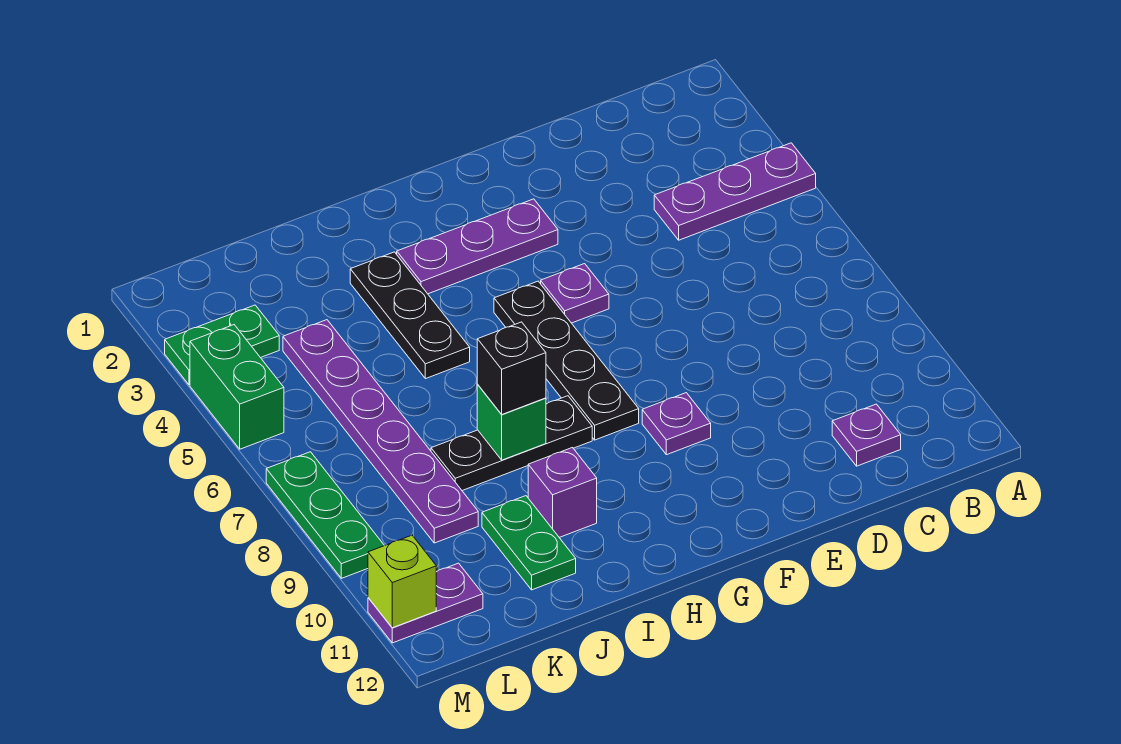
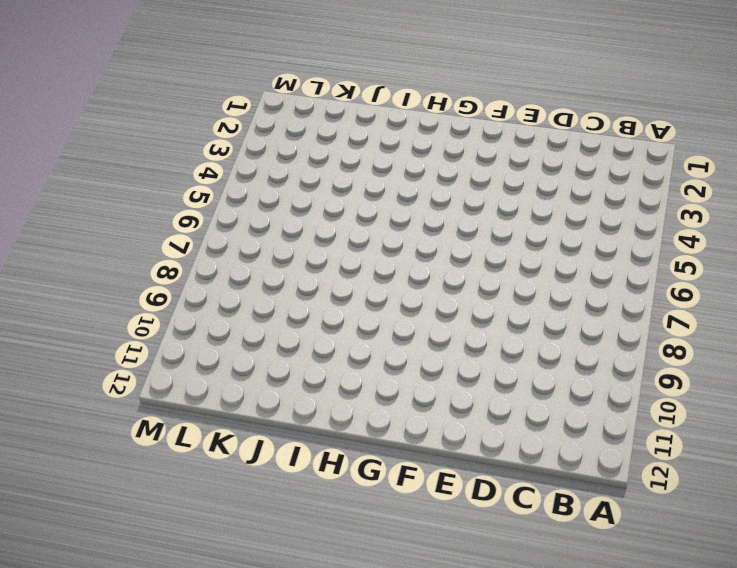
none -> purple plate A4:C4 level 1
none -> purple plate C11 level 1
none -> purple plate F3:H3 level 1

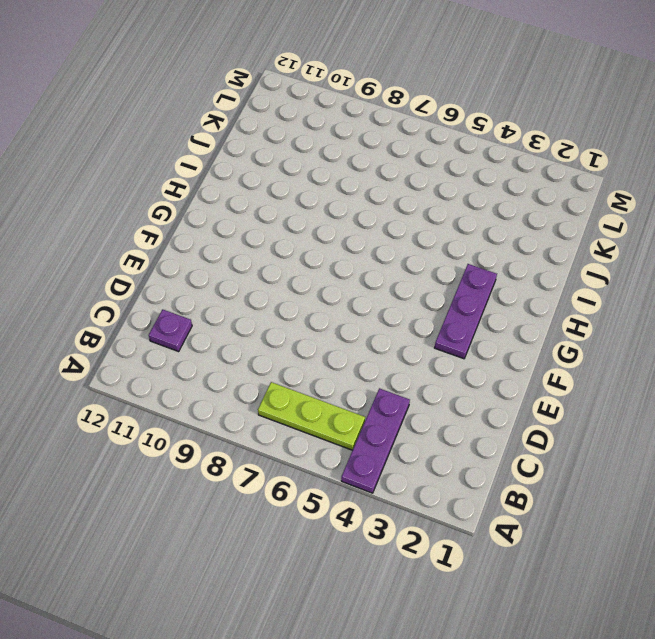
lime plate B5:B7 level 1 -> none
none -> purple plate F5 level 1
none -> purple plate F9 level 1
none -> black plate G5:G8 level 1

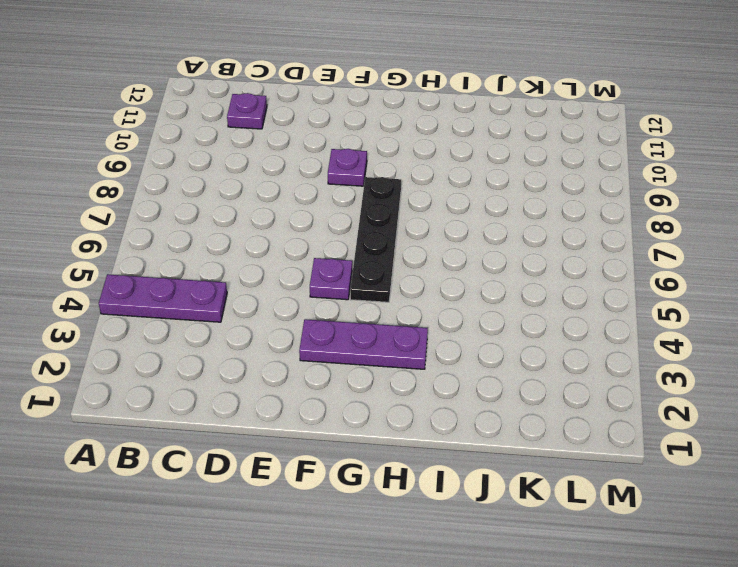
none -> black plate H8:J8 level 1
none -> black plate I3:I5 level 1
none -> purple brick I10 level 1

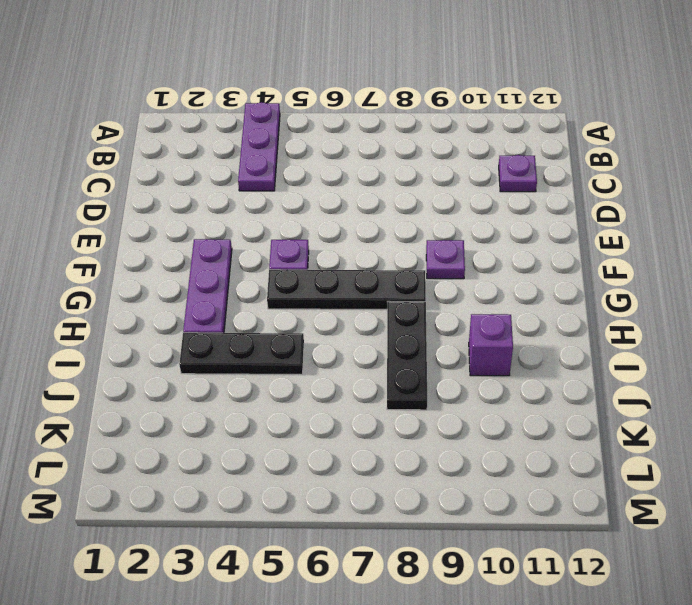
none -> green plate J10:J11 level 1
none -> purple plate K4:K9 level 1
none -> green plate L3:M3 level 1

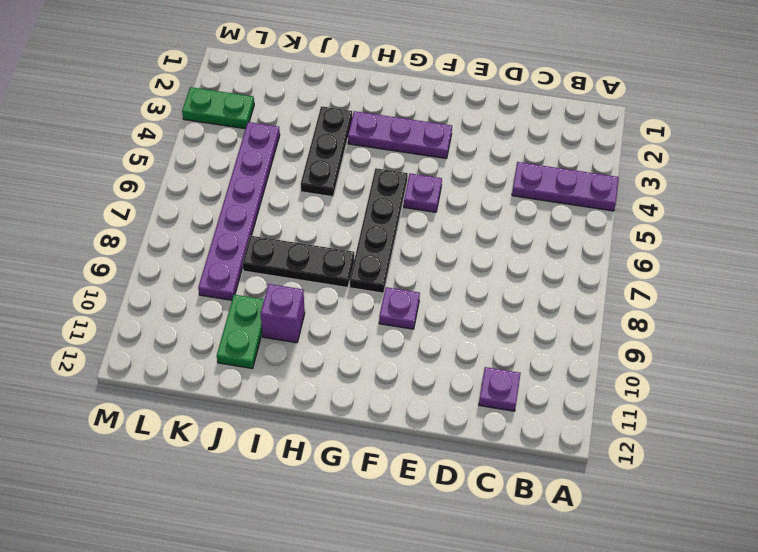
none -> purple plate L11:M11 level 1
none -> green brick M4:M5 level 1
none -> green plate M7:M9 level 1

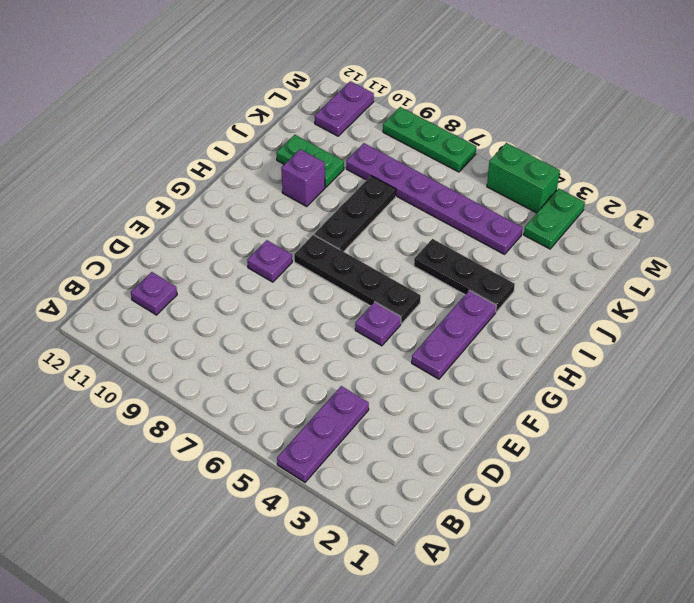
none -> green brick I8 level 2
none -> lime brick M11 level 2
none -> black brick I8 level 3

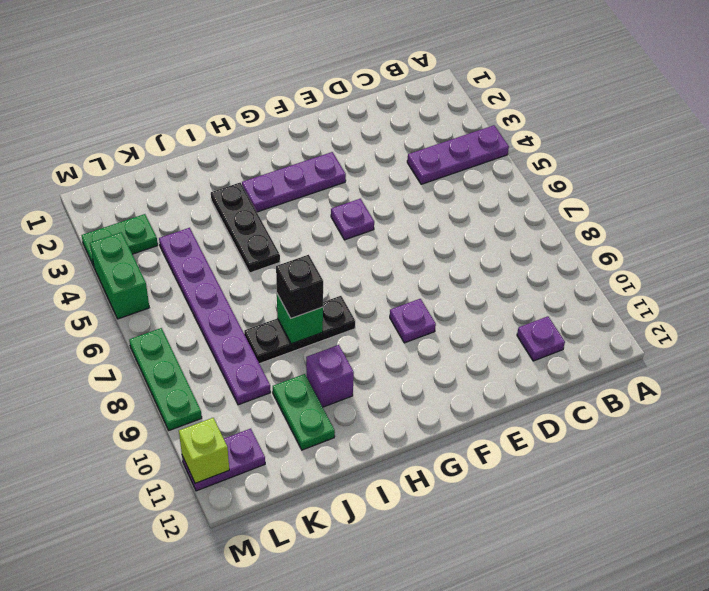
none -> black plate G5:G8 level 1

